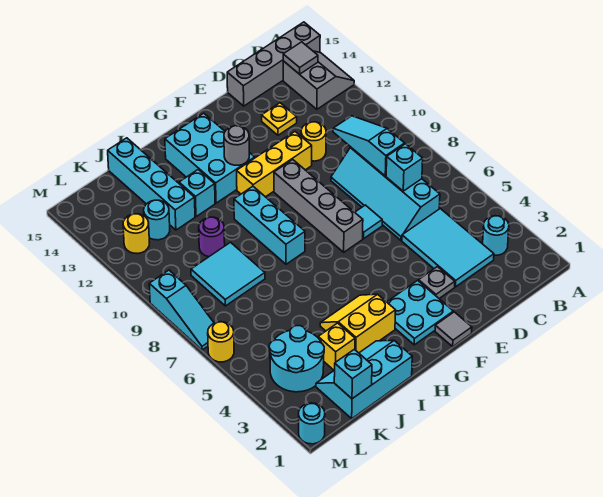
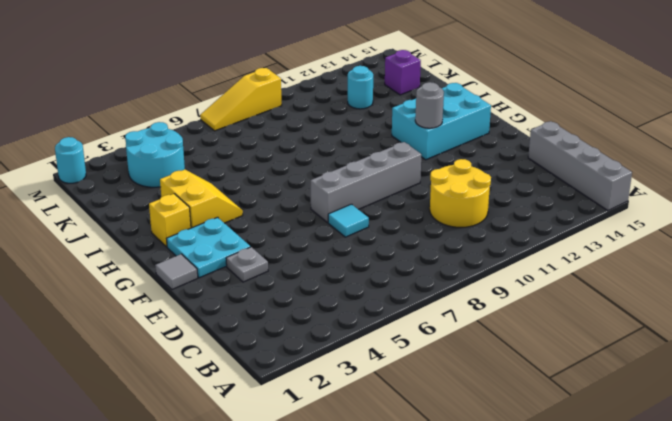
yellow round brick C10:D11 level 1 -> yellow round brick D11 level 1
yellow brick H2 level 1 -> yellow brick J3 level 1
purple brick K14 level 1 -> none
yellow slope M7:M9 level 1 top 9 -> cyan slope M7:M9 level 1 top 9
none -> grey slope A13:B14 level 1 top B
none -> cyan round brick B3 level 1
none -> cyan tile C3:D5 level 1
none -> cyan slope C6:D9 level 1 top C

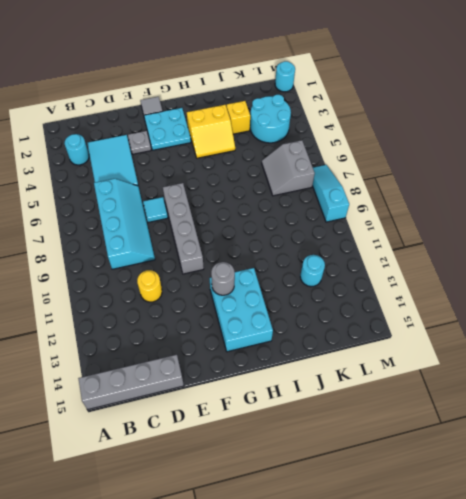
grey slope K6:L7 level 1 top L -> grey slope A13:B14 level 1 top B
none -> yellow plate D13 level 1
none -> yellow brick E11:G11 level 1
none -> cyan brick H8:H10 level 1
none -> cyan slope I1:K2 level 1 top 1

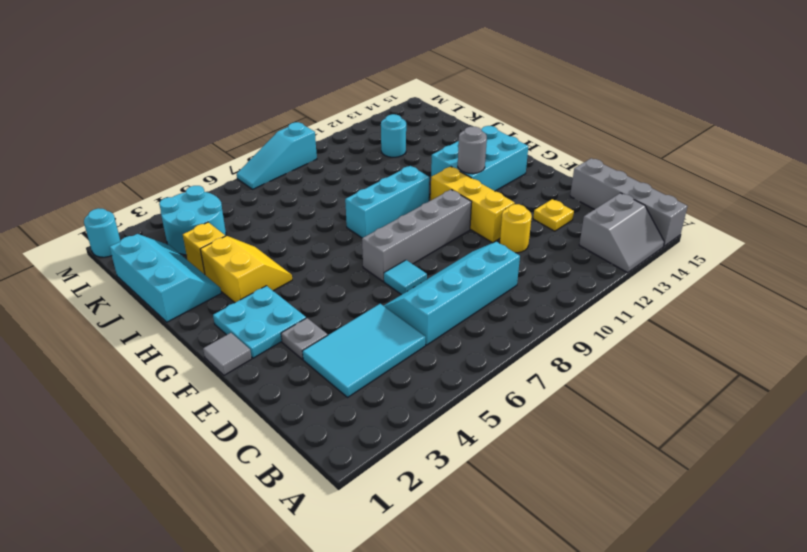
none -> cyan round brick B3 level 1
none -> cyan brick I12 level 1
none -> cyan tile J8:K9 level 1
none -> purple round brick J10 level 1

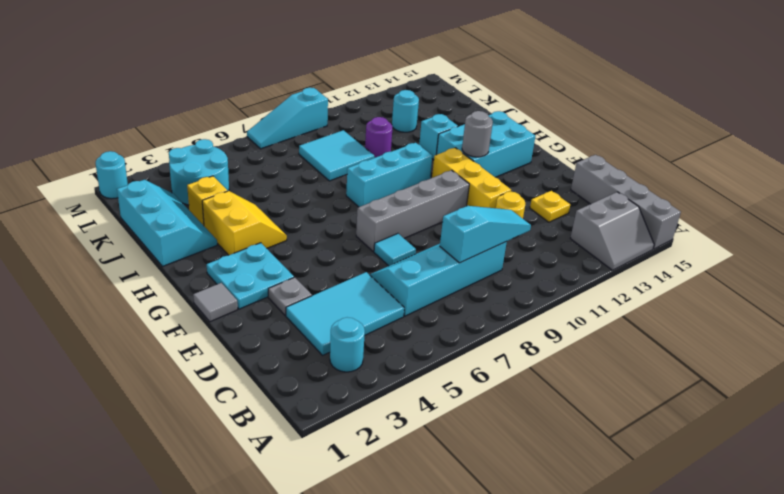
none -> cyan brick J12:J15 level 1
none -> yellow round brick L12 level 1
none -> yellow round brick M6 level 1
none -> grey tile B14 level 2

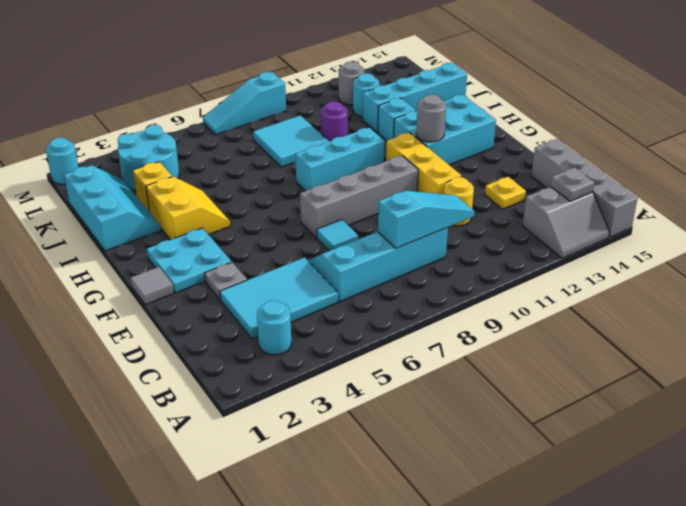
grey plate B14 level 2 -> grey tile B14 level 2
grey round brick L12 level 1 -> yellow round brick L12 level 1
none -> yellow round brick M6 level 1
none -> cyan brick C7 level 2
none -> cyan brick K1 level 2

